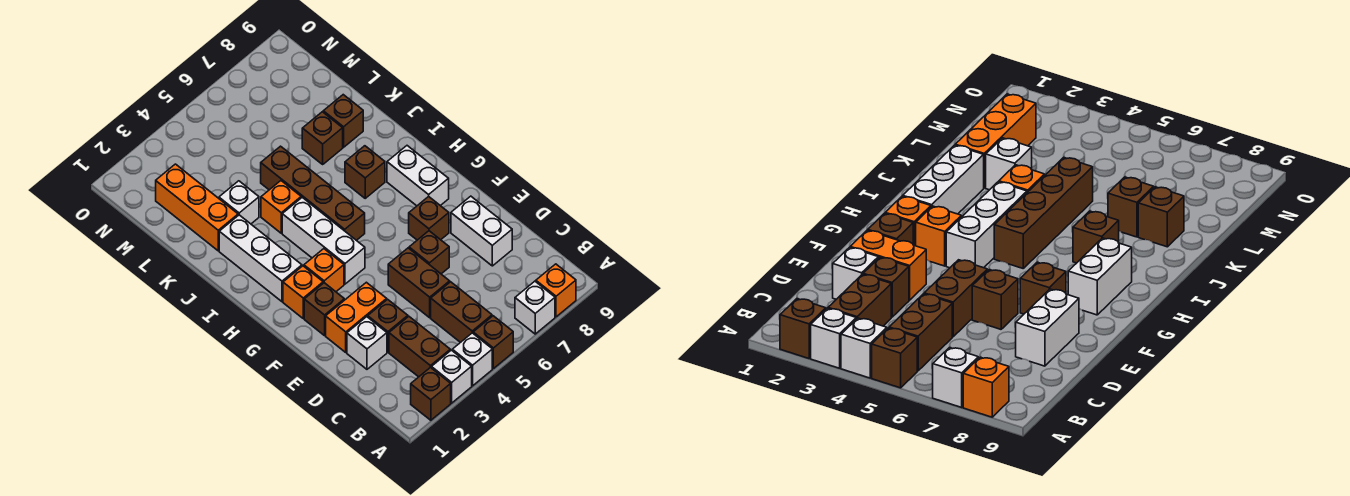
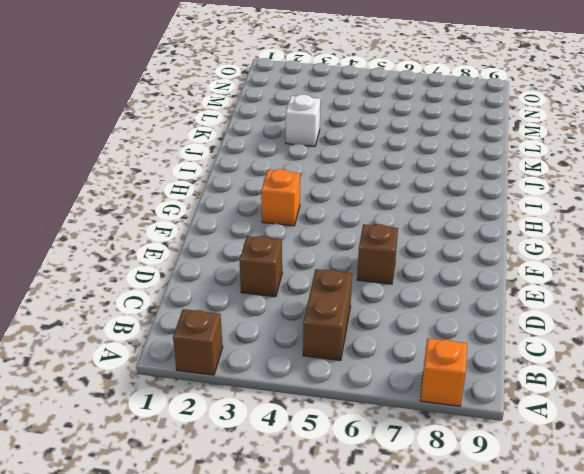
none -> white brick A3 level 1
none -> white brick A4 level 1
none -> brown brick A5 level 1

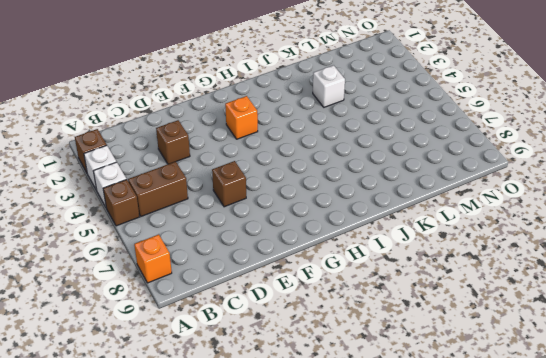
none -> white brick A7 level 1
none -> brown brick B3:C3 level 1
none -> white brick D2 level 1

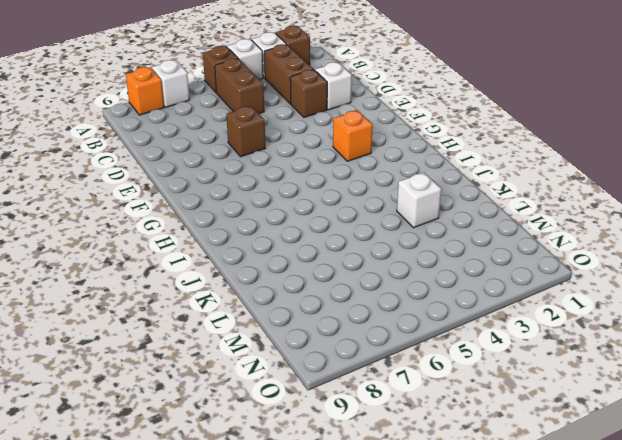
none -> brown brick D5:E5 level 1
none -> white brick D8:E8 level 1
none -> orange brick E2:E3 level 1

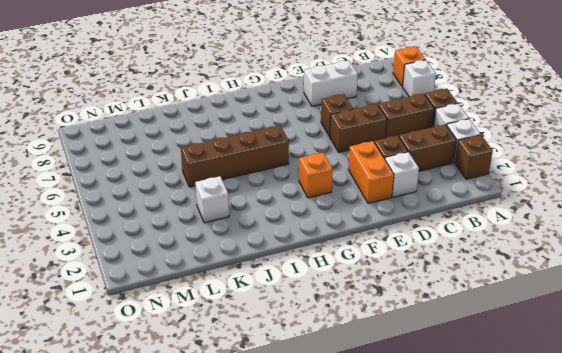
none -> brown brick F2 level 1
none -> brown brick F7 level 1
none -> orange brick G2 level 1

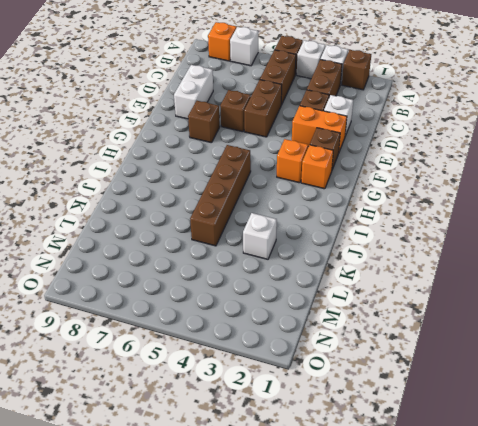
none -> white brick G4:I4 level 1
none -> white brick G8:H8 level 1
none -> white brick H2:J2 level 1

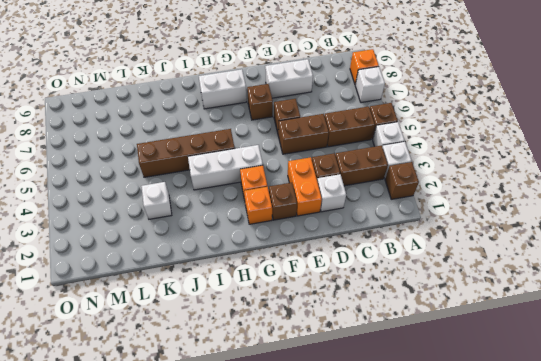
none -> white brick H2:J2 level 1
none -> brown brick I7 level 1
none -> orange brick J4 level 1

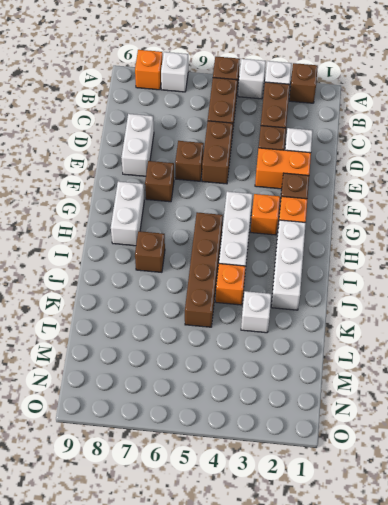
none -> orange brick K2:M2 level 1
none -> brown brick K7 level 1
none -> brown brick K8 level 1

